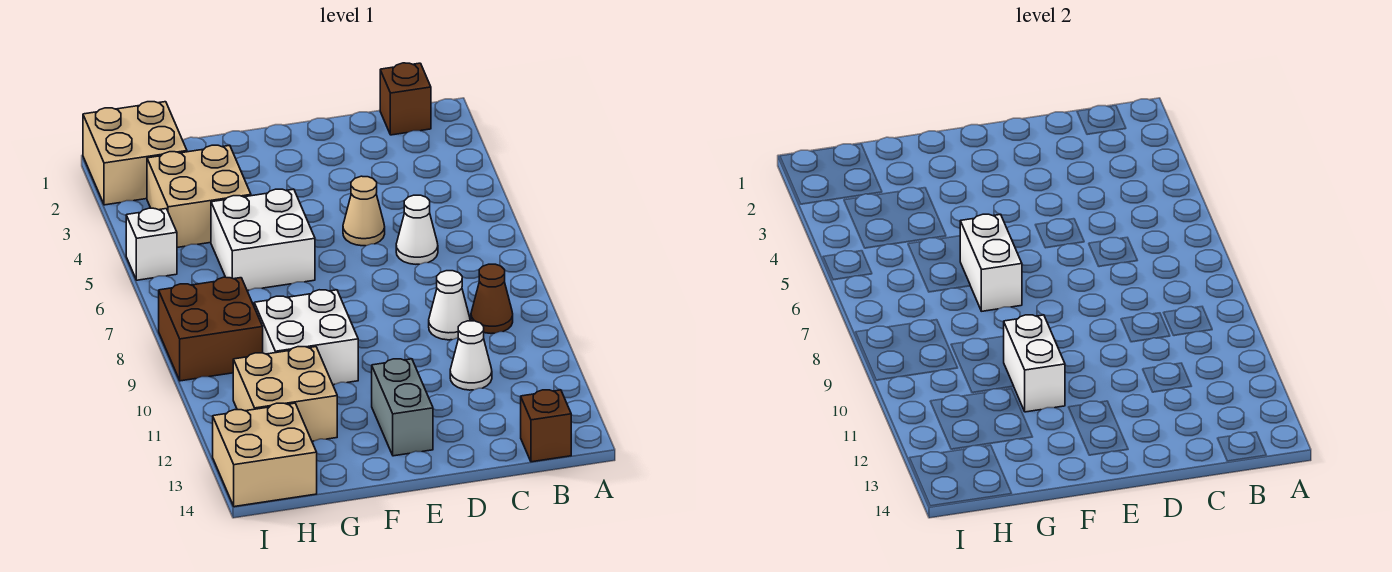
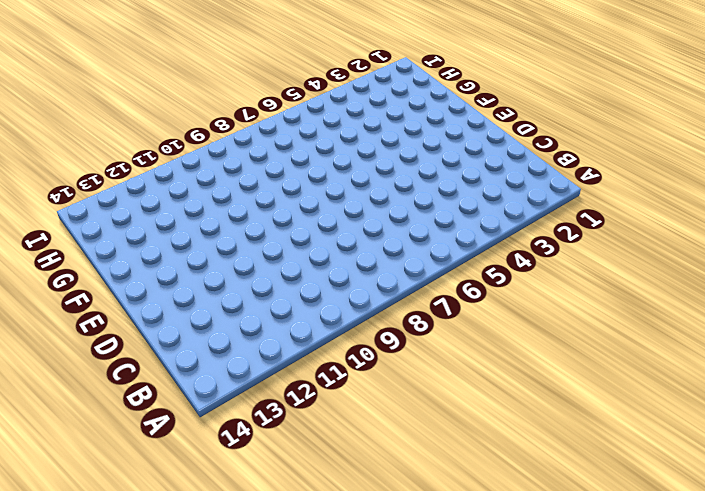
none -> brown brick B1 level 1
none -> brown cone B9 level 1
none -> brown brick B14 level 1

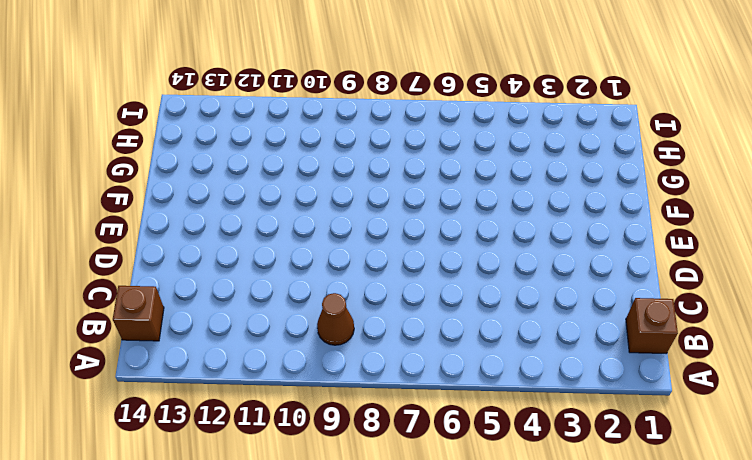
none -> white cone C6 level 1
none -> white cone C9 level 1
none -> white cone C11 level 1

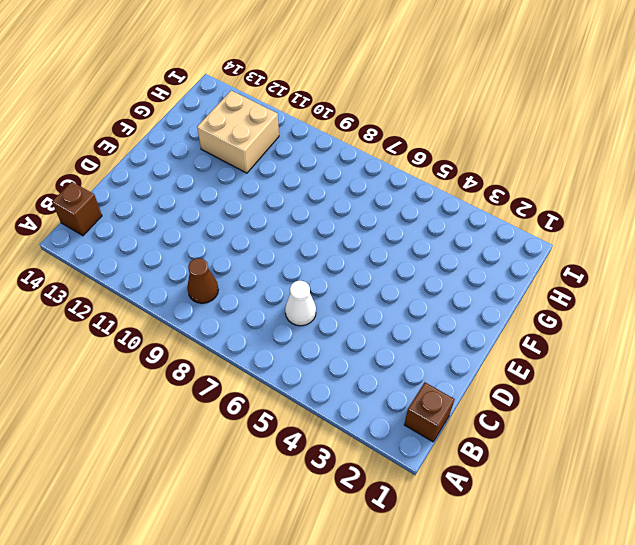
none -> white cone C9 level 1
none -> white cone C11 level 1
none -> tan cone D5 level 1

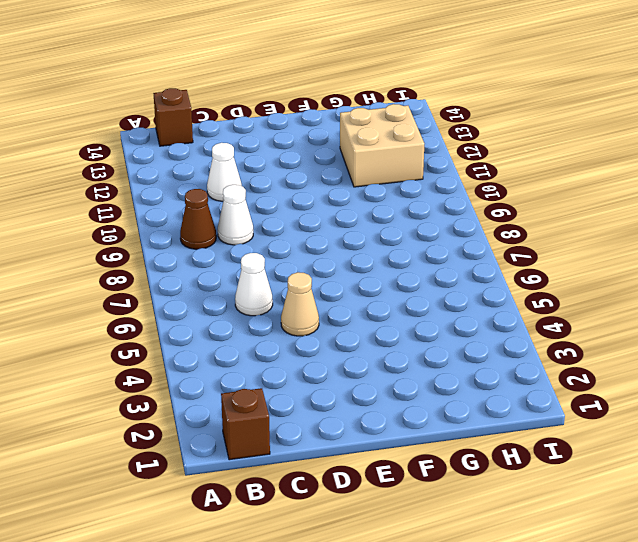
none -> grey brick E12:E13 level 1
none -> white brick F5:G6 level 1
none -> white brick F9:G10 level 1

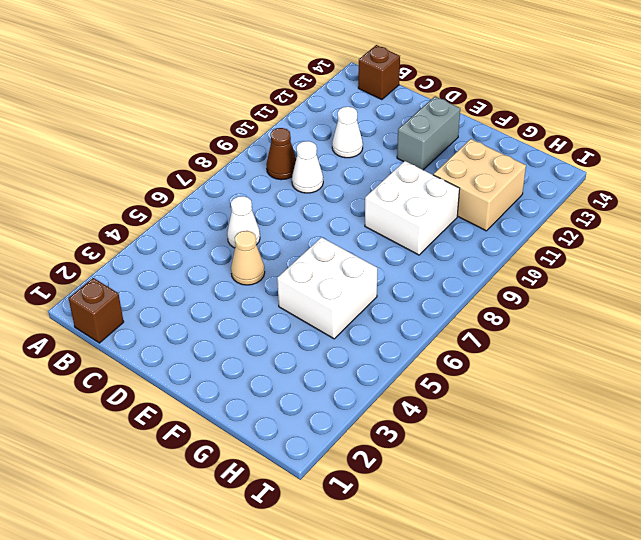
none -> tan brick G3:H4 level 1
none -> tan brick H1:I2 level 1
none -> brown brick H8:I9 level 1

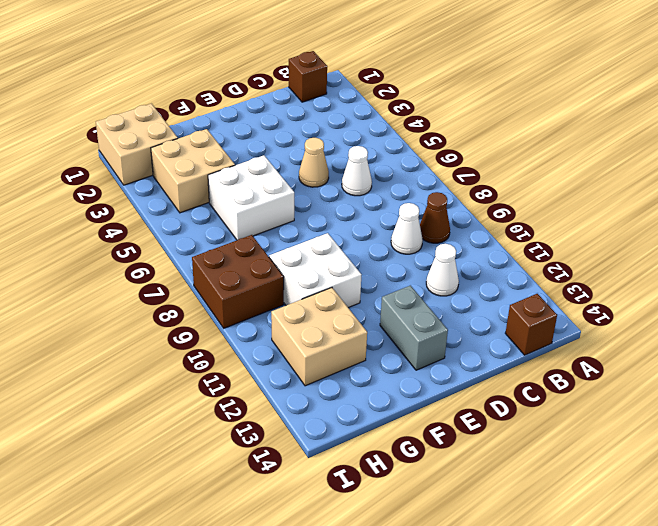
none -> tan brick H13:I14 level 1
none -> white brick I5 level 1
none -> white brick F6:F7 level 2

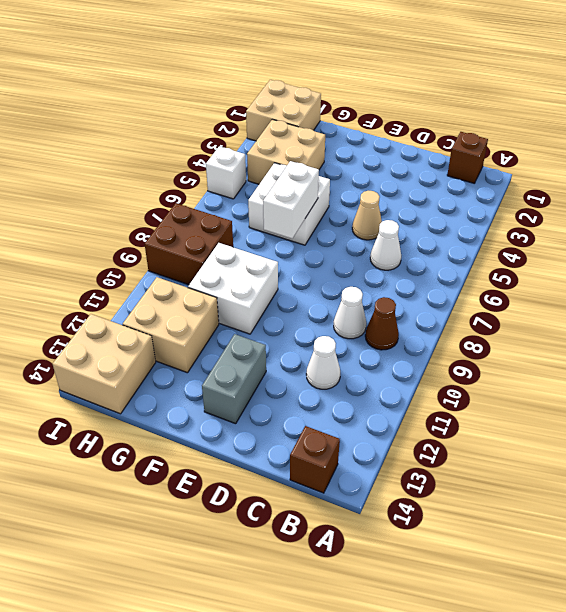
none -> white brick F10:F11 level 2

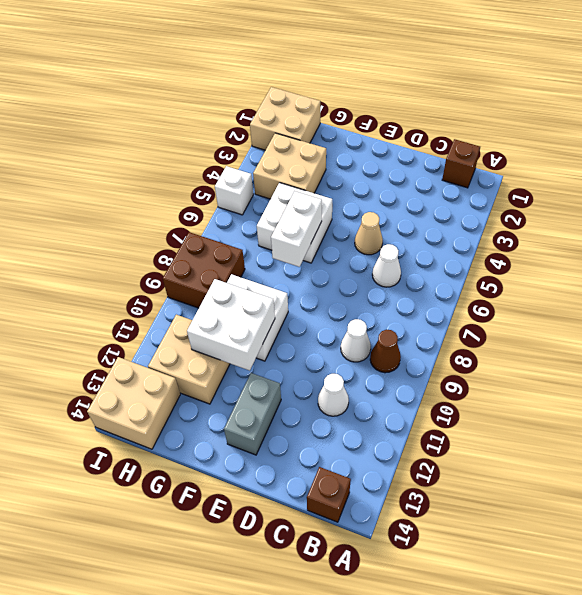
white brick F10:G11 level 2 -> white brick F10:F11 level 2

